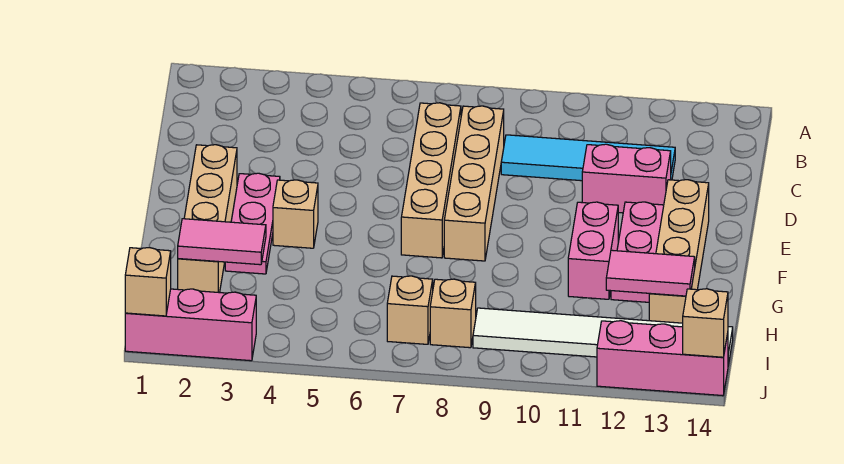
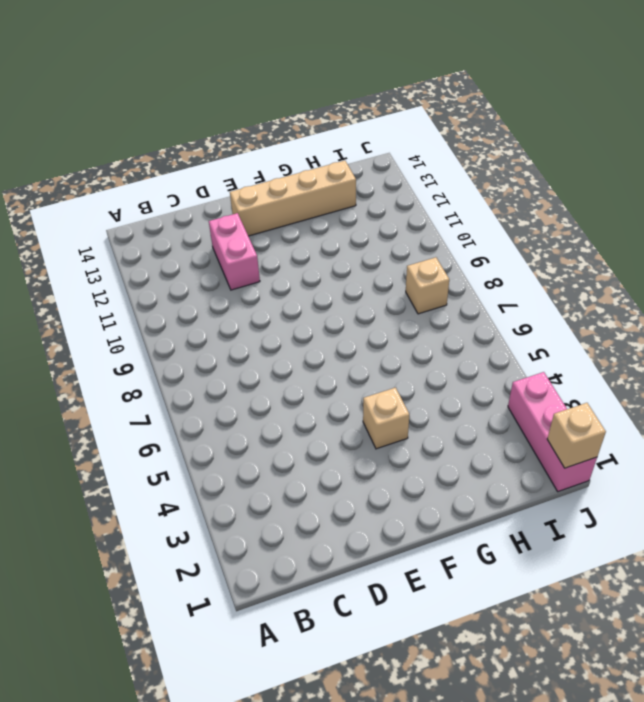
none -> tan brick C7:F7 level 1
none -> tan brick C8:F8 level 1
none -> cyan tile C9:C12 level 1

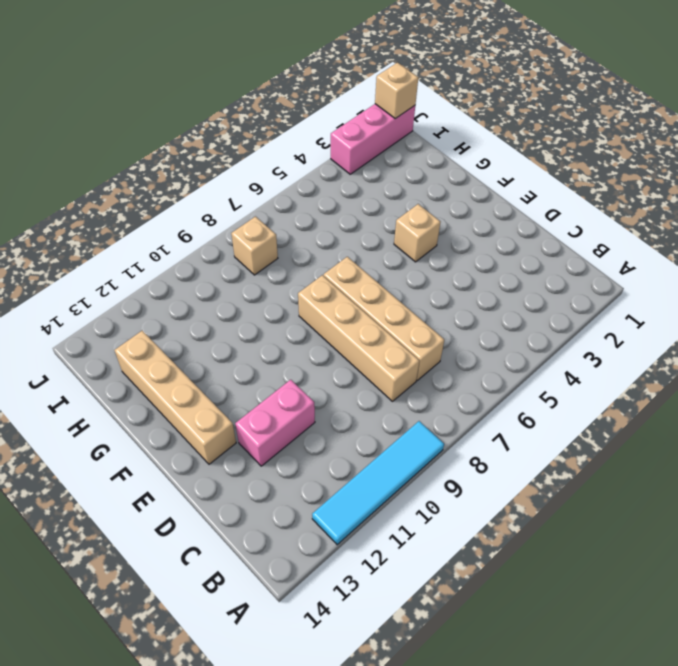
cyan tile A9:A12 level 1 -> cyan tile C9:C12 level 1
none -> tan brick E2:H2 level 1
none -> pink plate E3:G3 level 1
none -> pink plate E12:G12 level 1

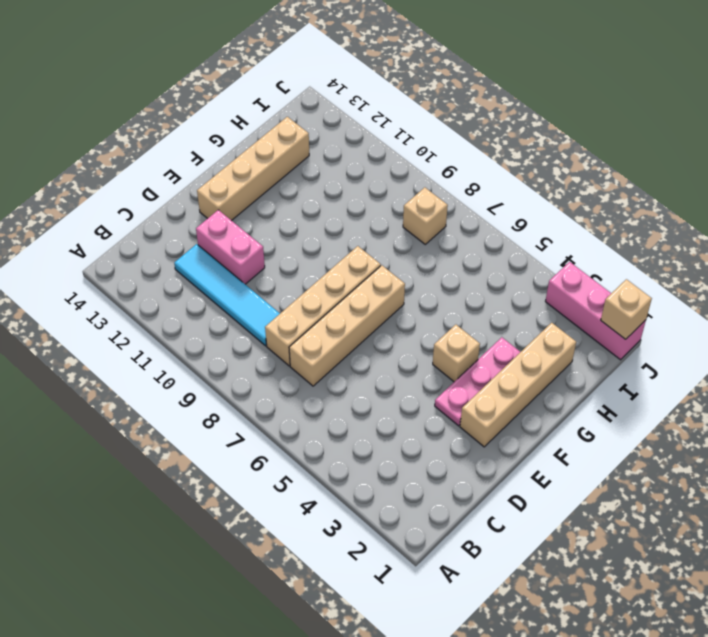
none -> pink plate E12:G12 level 1
none -> pink brick F11:G11 level 1
none -> tan brick I7 level 1

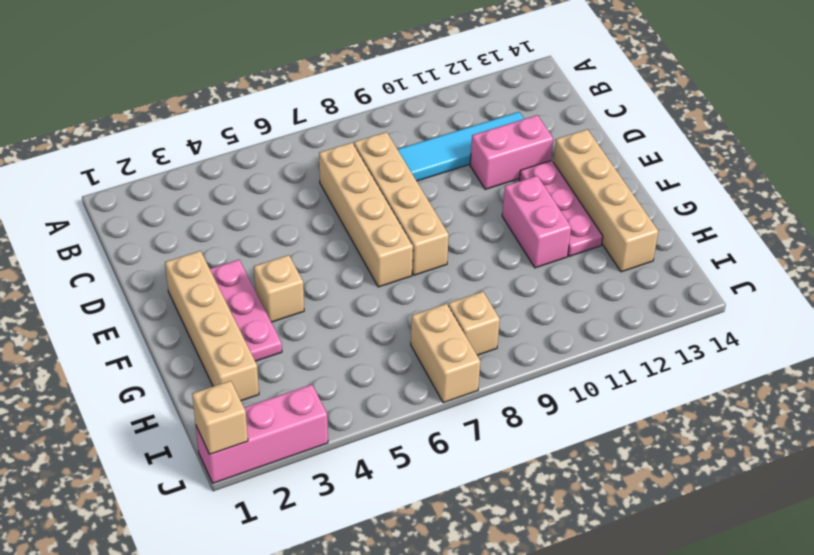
tan brick I7:J7 level 1 -> tan brick I7 level 1
none -> white tile I9:I14 level 1
none -> pink brick J12:J14 level 1
none -> pink tile H2:H3 level 2

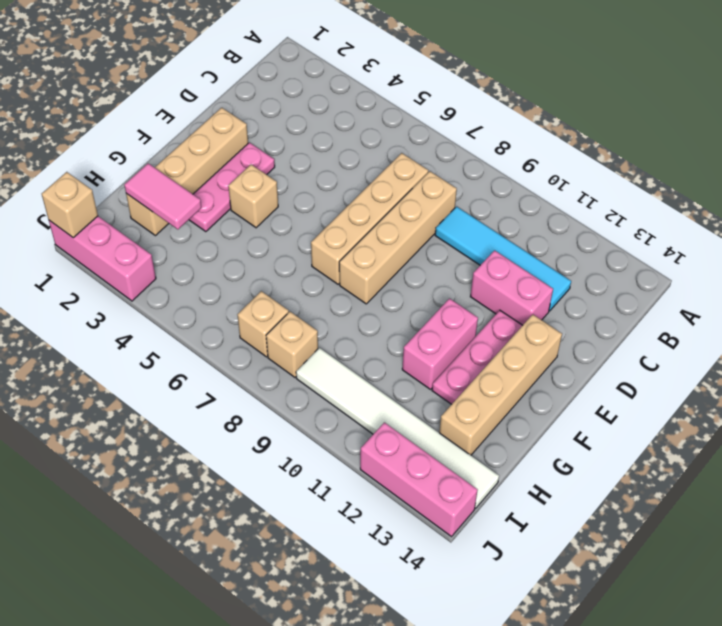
none -> pink tile H12:H13 level 2
none -> tan brick J14 level 2

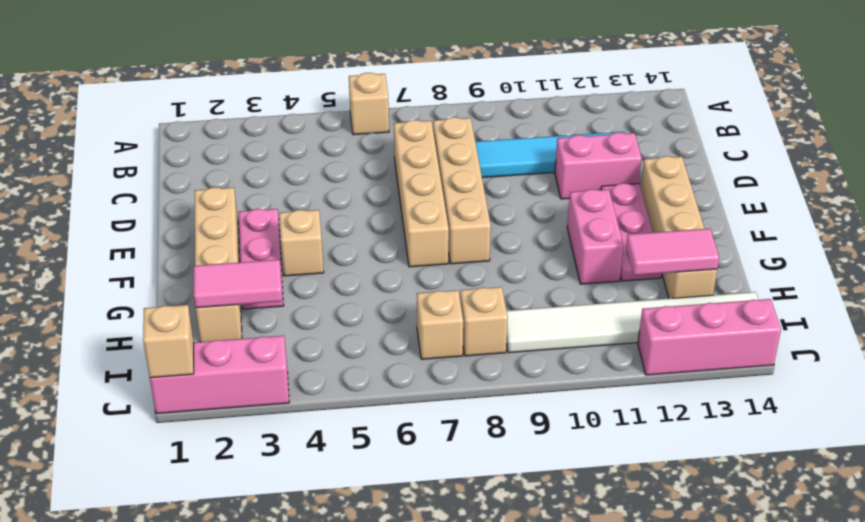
tan brick A6 level 1 -> tan brick J14 level 2

